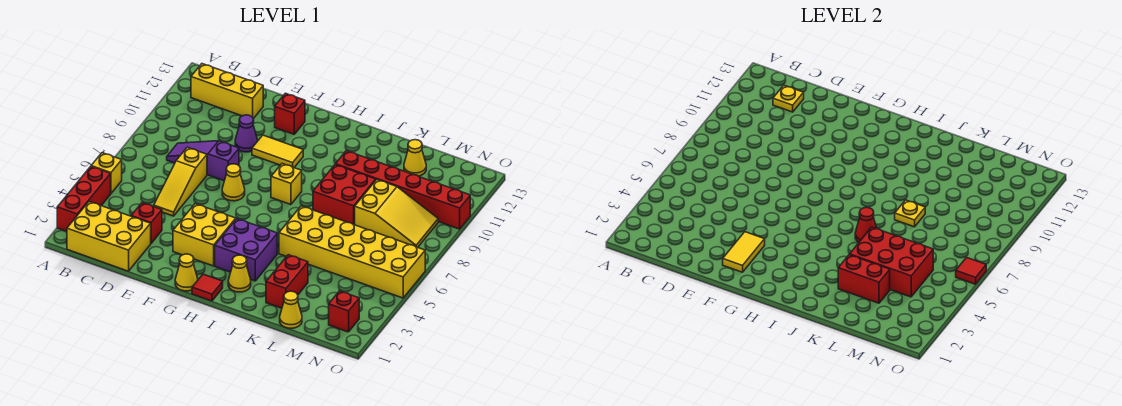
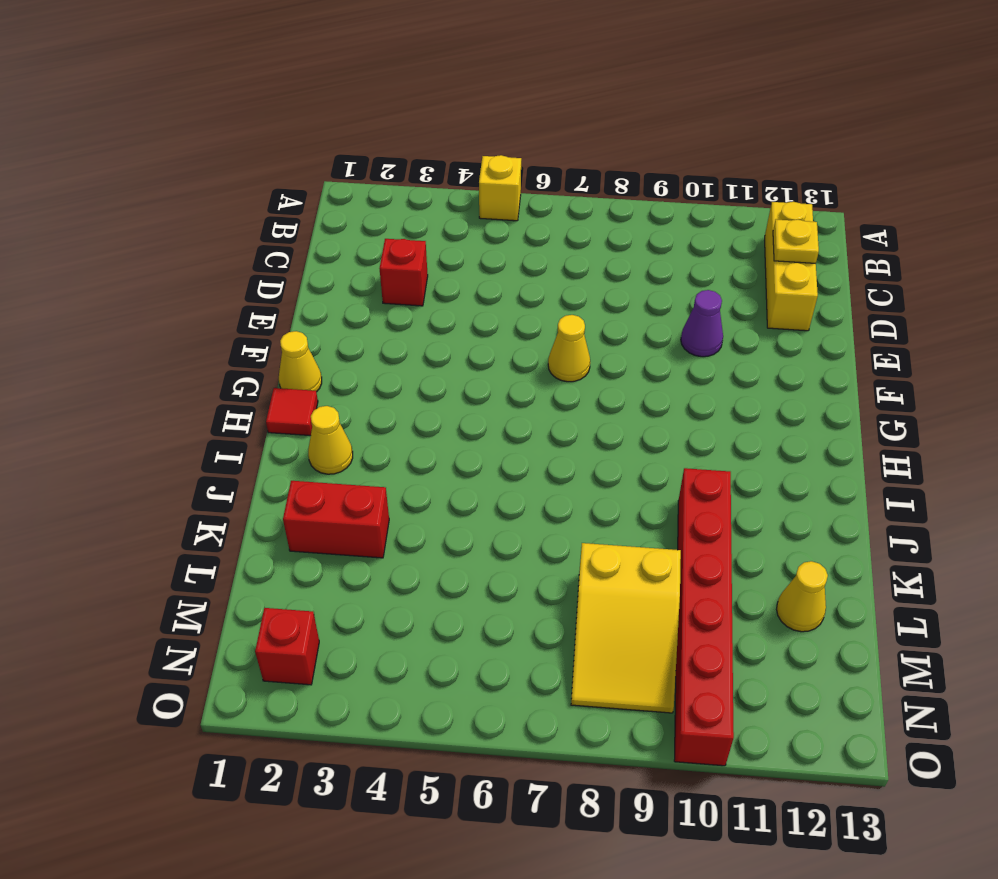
none -> red brick A2:A4 level 1
none -> yellow brick B1:D2 level 1
none -> purple slope C8:E8 level 1 top E
none -> yellow slope D5:D7 level 1 top 7

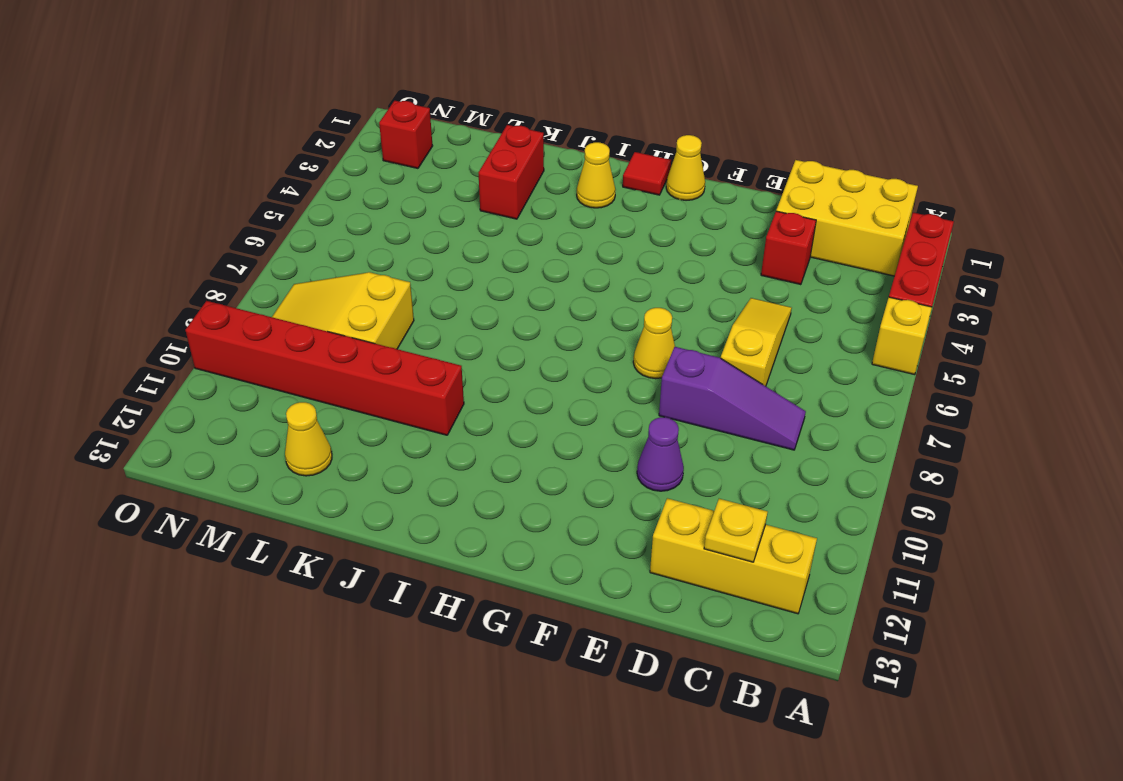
none -> yellow brick F3:G4 level 1
none -> yellow tile F10:G10 level 1
none -> red brick F12 level 1
none -> purple brick H3:I4 level 1

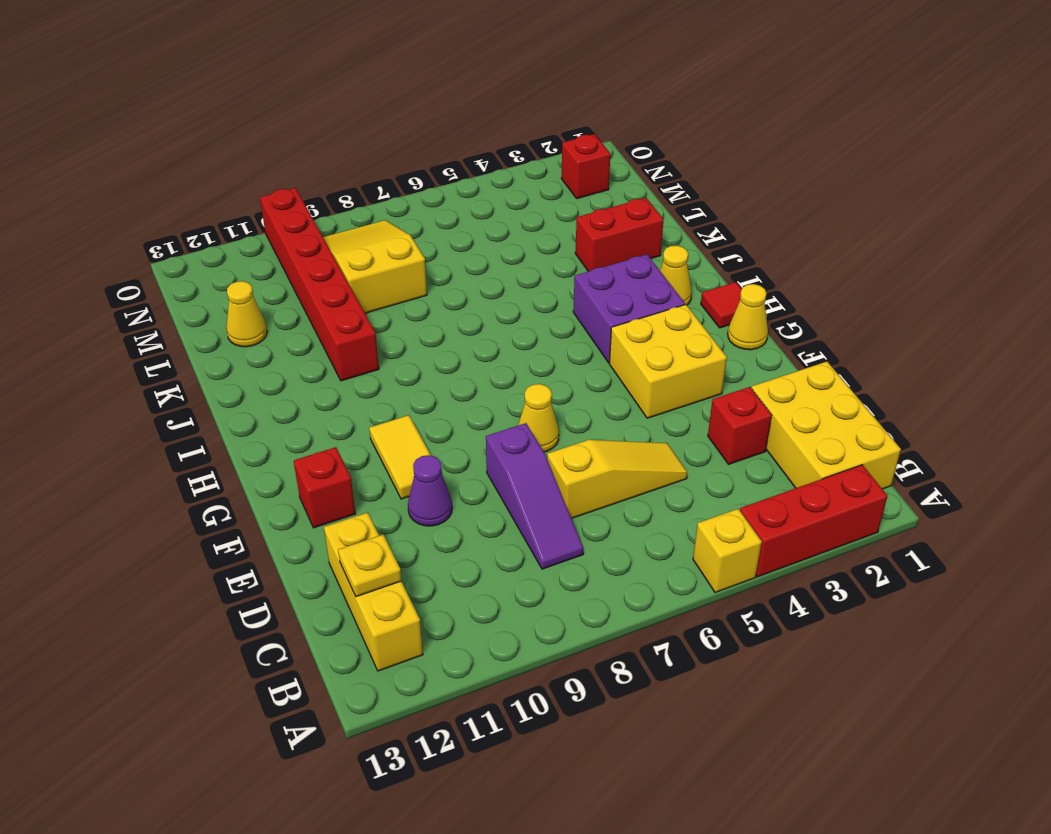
none -> yellow brick H8 level 1
none -> yellow brick J5:O6 level 1
none -> red brick J8:K9 level 1
none -> yellow cone L1 level 1

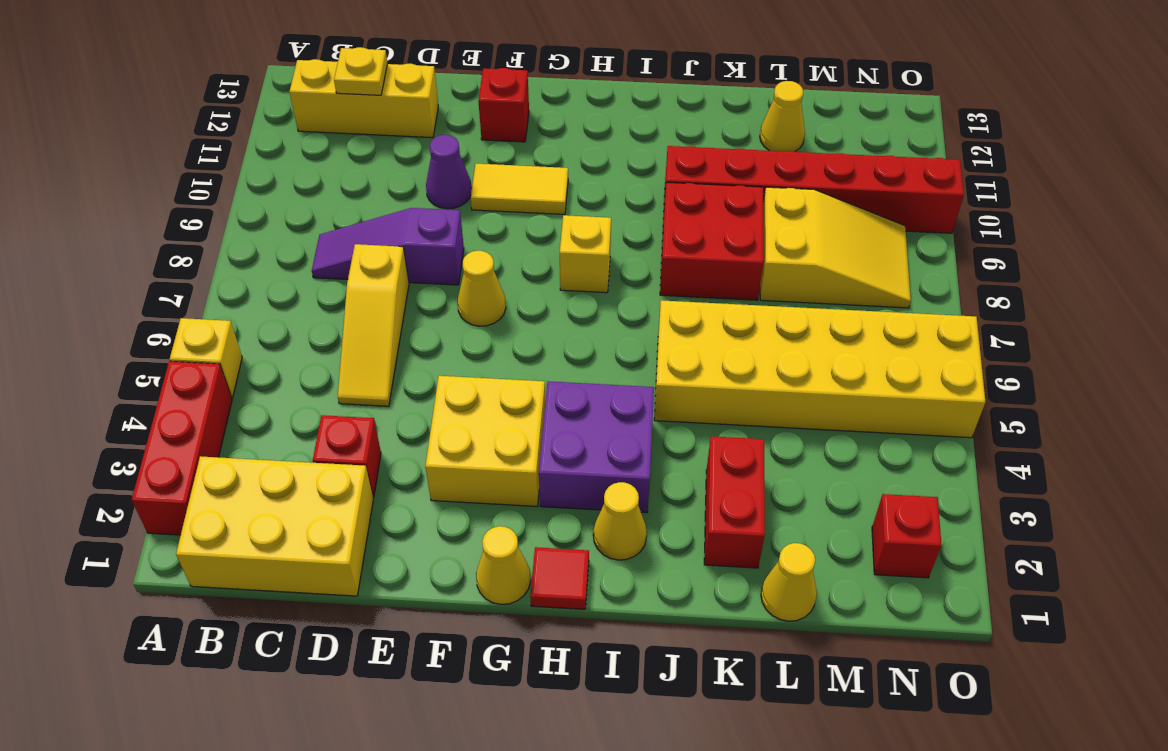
none -> yellow tile F2:F3 level 2
none -> red cone J6 level 2
none -> red brick K3:L3 level 2
none -> red brick K4:M5 level 2

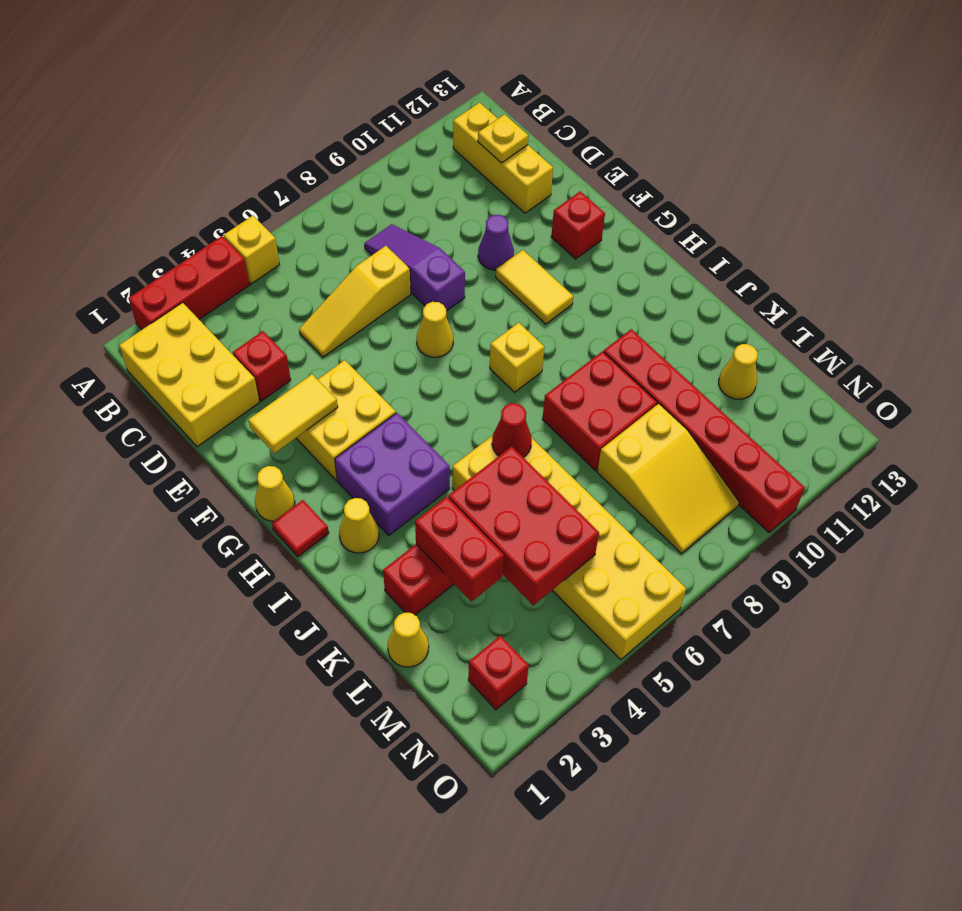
none -> yellow plate K8 level 2
none -> red tile O6 level 2

